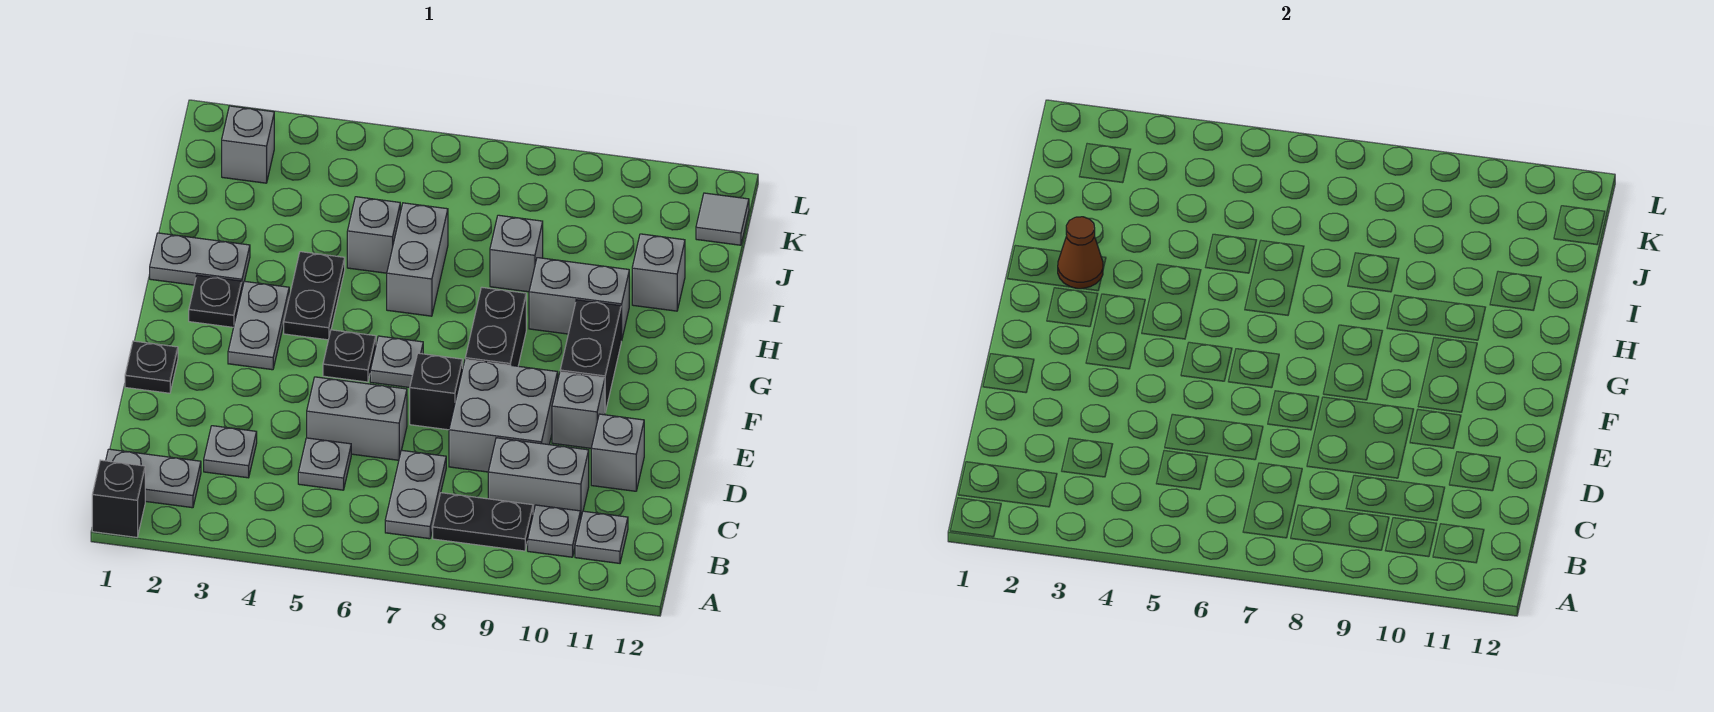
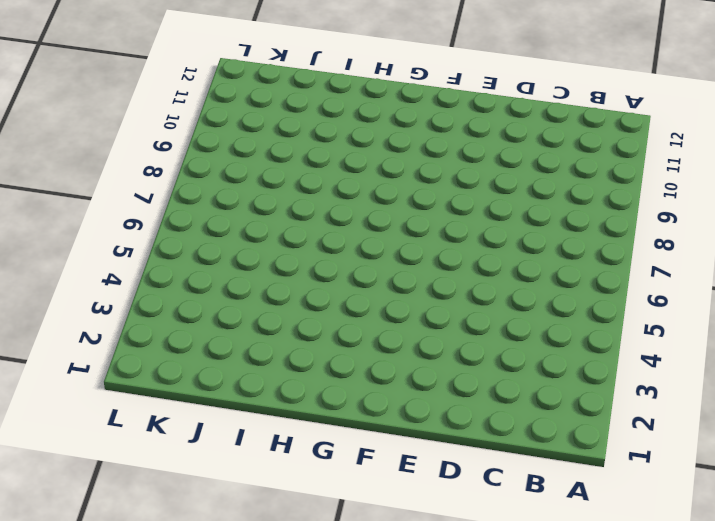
none -> black brick A1 level 1
none -> grey plate B1:B2 level 1
none -> grey plate B7:C7 level 1
none -> black plate B8:B9 level 1

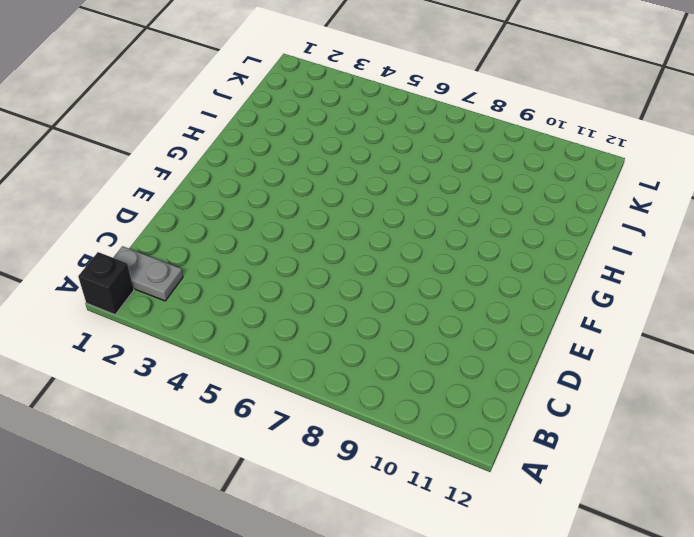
none -> grey plate B7:C7 level 1
none -> black plate B8:B9 level 1
none -> grey plate B10 level 1
none -> grey plate B11 level 1

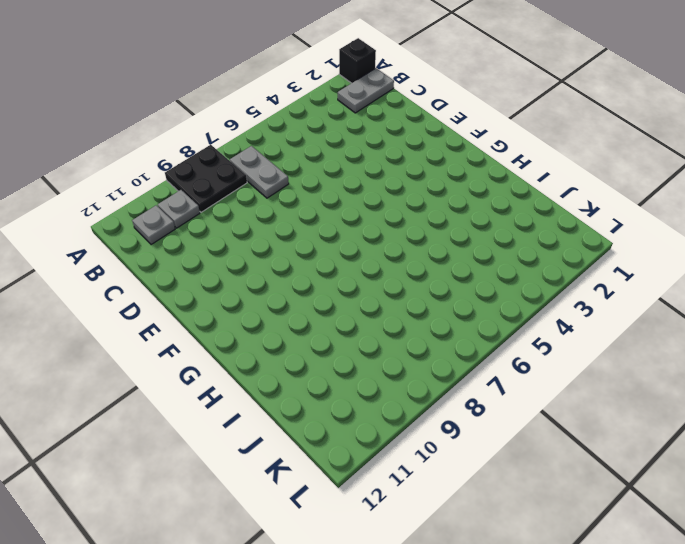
black plate A8:B9 level 1 -> black plate B8:B9 level 1
none -> grey plate C3 level 1
none -> grey plate C5 level 1
none -> grey brick C9:C10 level 1
none -> grey brick D5:D6 level 1

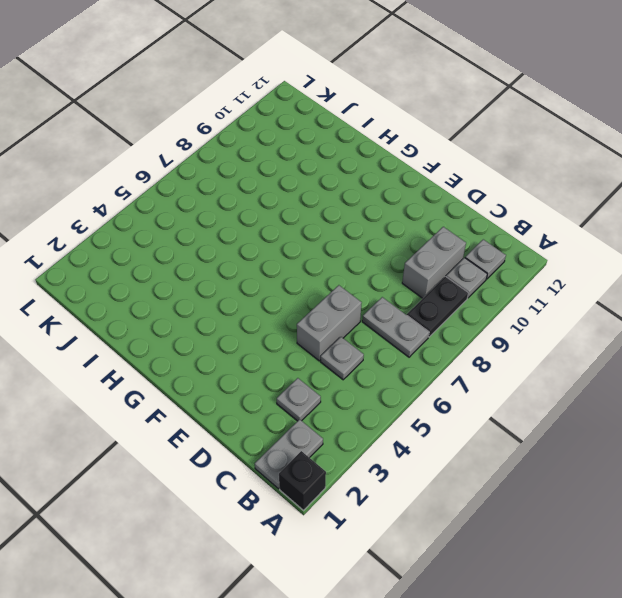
none -> grey brick D8:E9 level 1
none -> grey brick D11 level 1
none -> black plate E1 level 1
none -> black brick E7 level 1

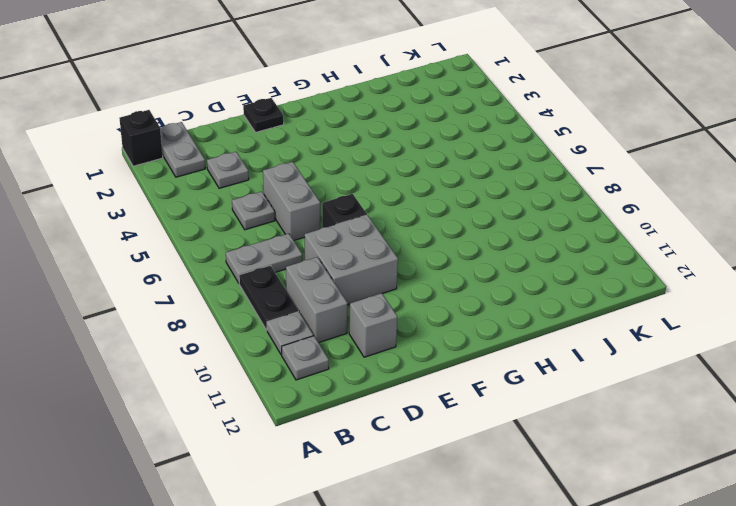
none -> grey brick E10 level 1
none -> grey plate F3:G3 level 1
none -> black plate F5 level 1
none -> grey plate F6 level 1

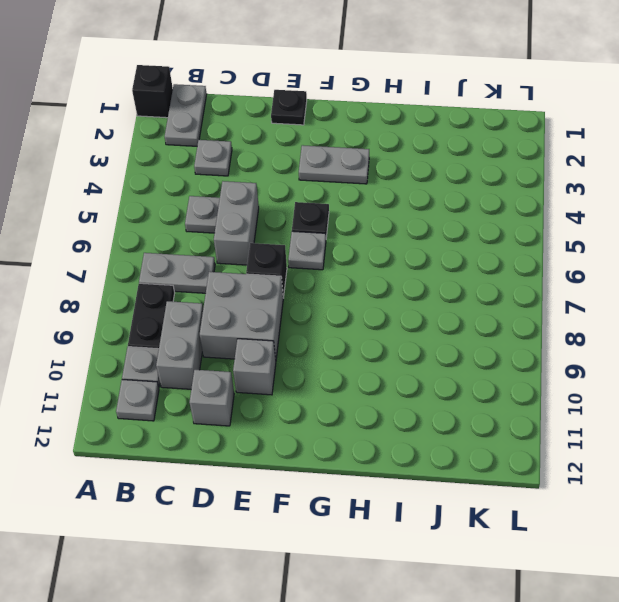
none -> black brick F8:G8 level 1
none -> black brick F10:G10 level 1
none -> black plate G2 level 1
none -> black plate G4:H4 level 1

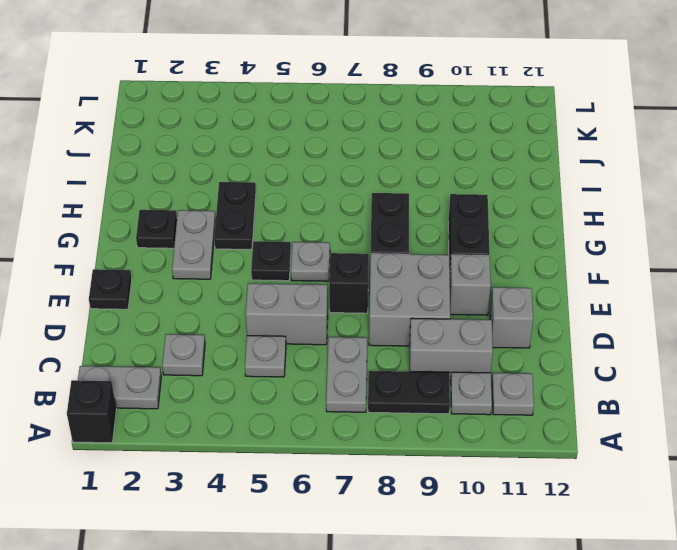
none -> grey plate H1:H2 level 1
none -> grey brick H6:I6 level 1
none -> grey brick H9:H10 level 1
none -> grey brick I5 level 1

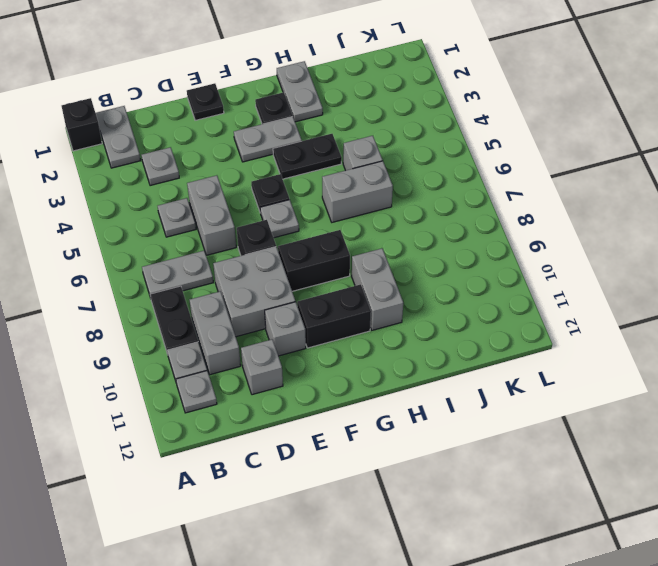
none -> grey brick I8 level 1
none -> grey brick I11 level 1
none -> grey brick K2 level 1
none -> grey tile K12 level 1

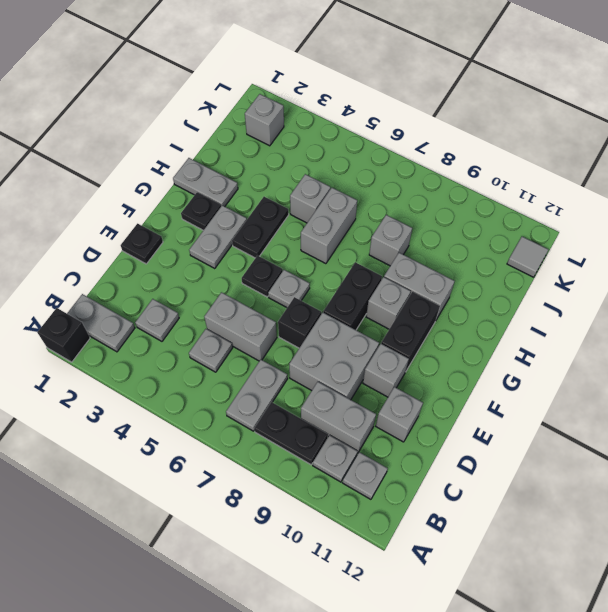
grey brick G9 level 1 -> grey brick I11 level 1
none -> brown cone H2 level 2

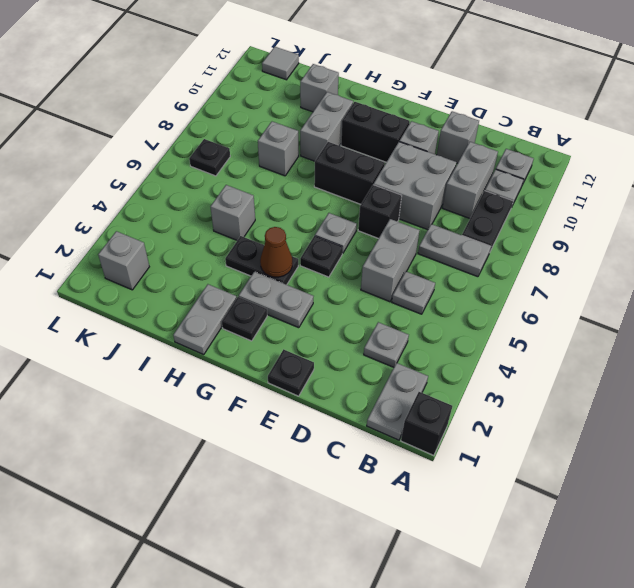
brown cone G4 level 2 -> brown cone H2 level 2
black plate K7 level 1 -> none
none -> grey brick H6:I6 level 1

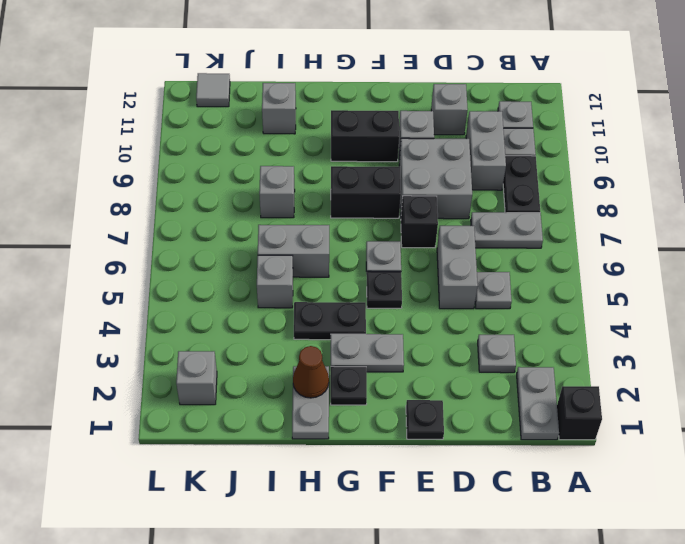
none -> grey brick H9:H10 level 1

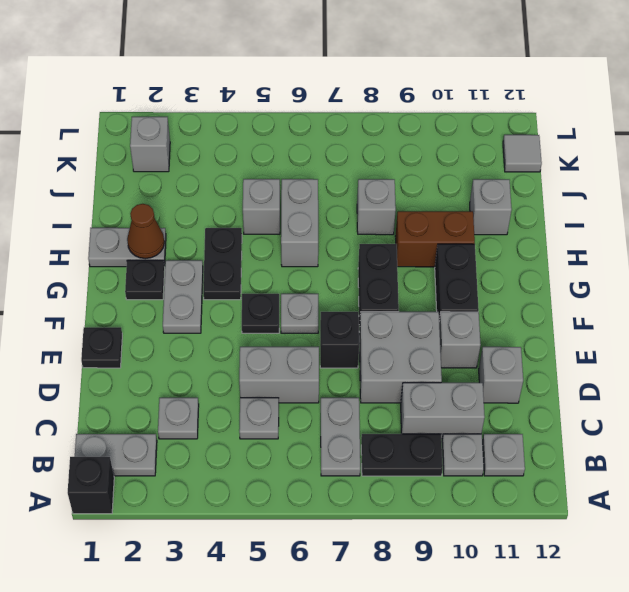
brown brick H9:H10 level 1 -> grey brick H9:H10 level 1

